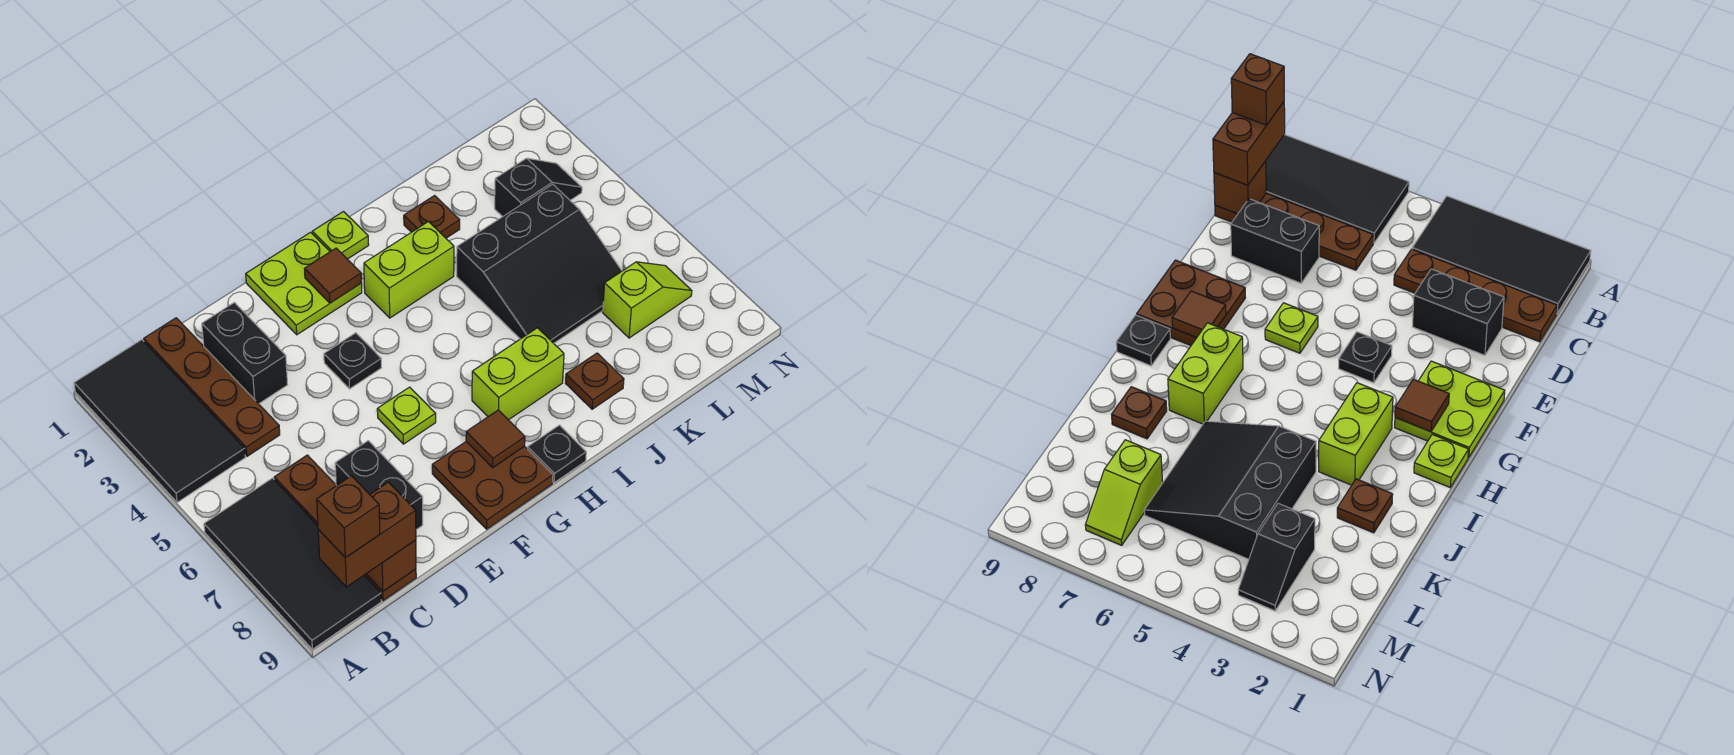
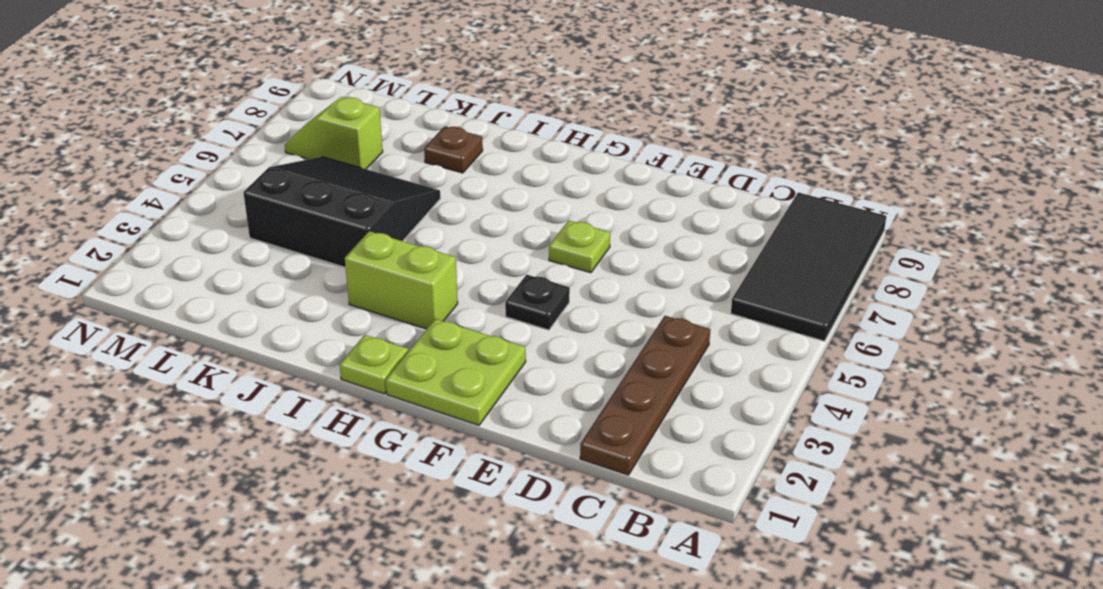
none -> black tile A1:B4 level 1
none -> brown plate C6:C9 level 1
none -> black brick D2:D3 level 1

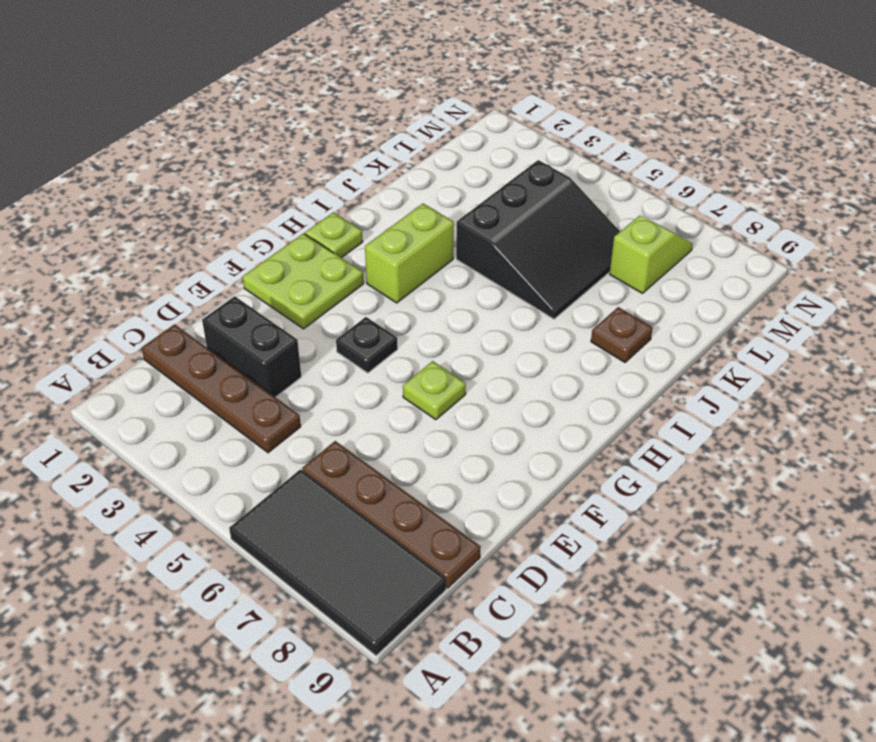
none -> black tile A1:B4 level 1
none -> black brick D7:D8 level 1
none -> brown plate F8:G9 level 1

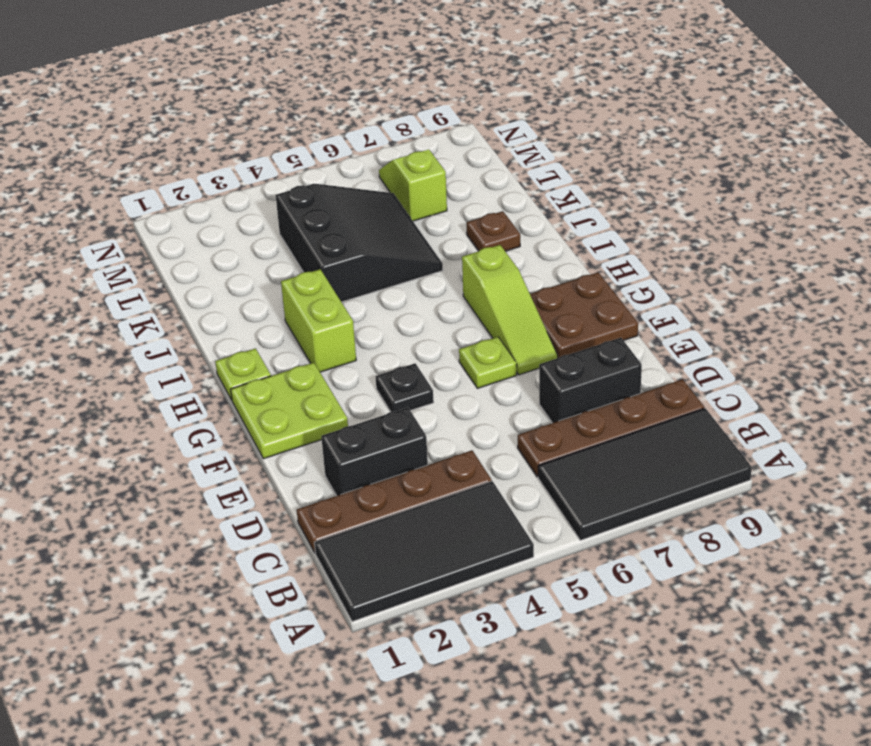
lime slope F7:H7 level 1 top H -> lime brick H7:I7 level 1
none -> black plate H9 level 1
none -> brown plate J2 level 1
none -> black slope L3:M3 level 1 top L

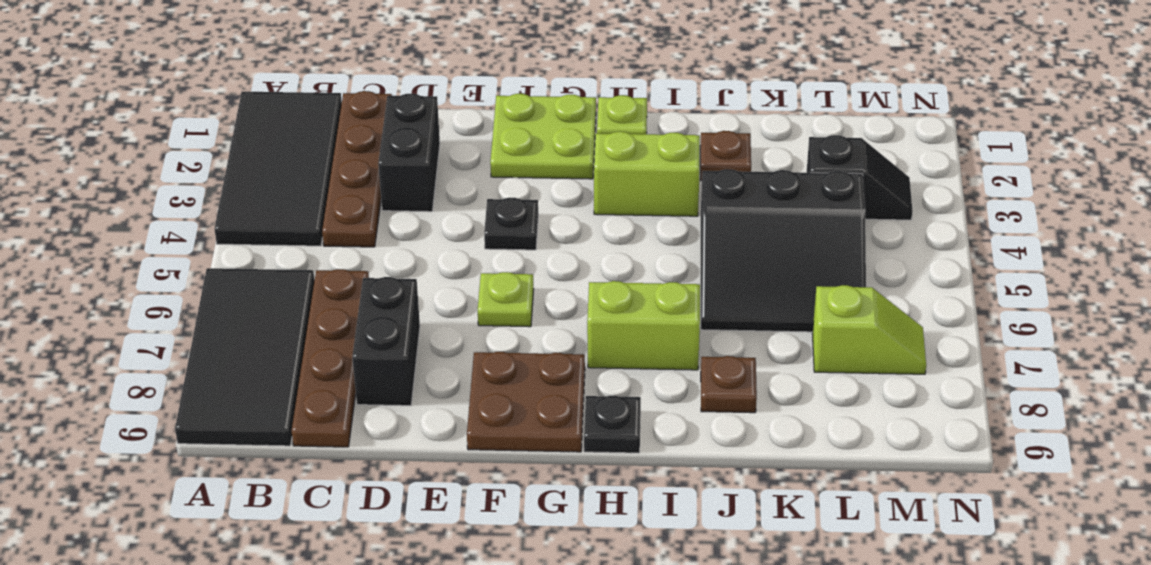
none -> brown brick C9 level 2
none -> brown tile G2 level 2
none -> brown tile G8 level 2

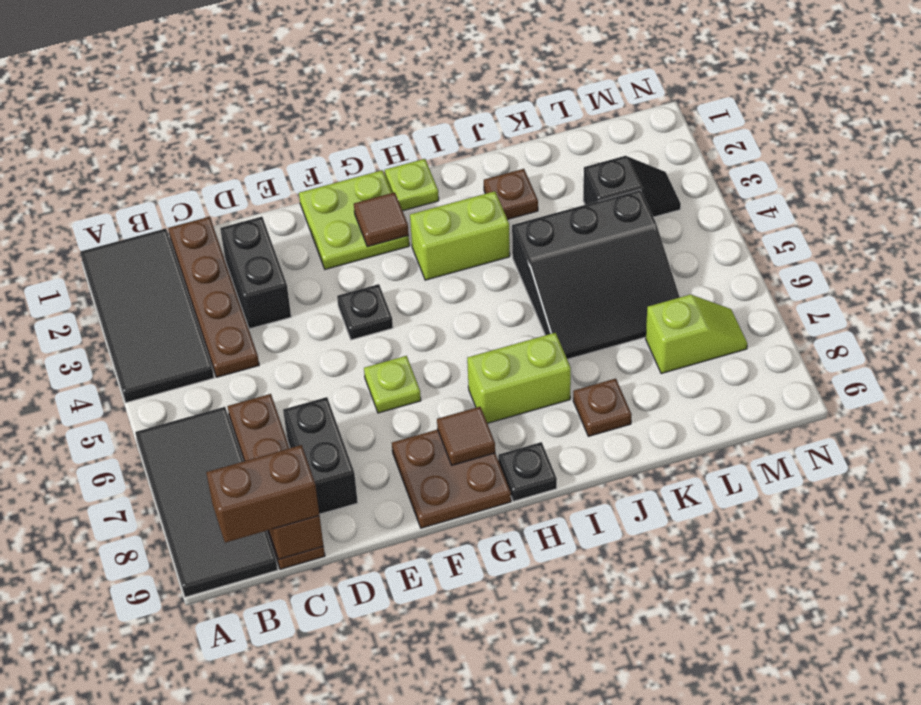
none -> brown brick B9 level 4

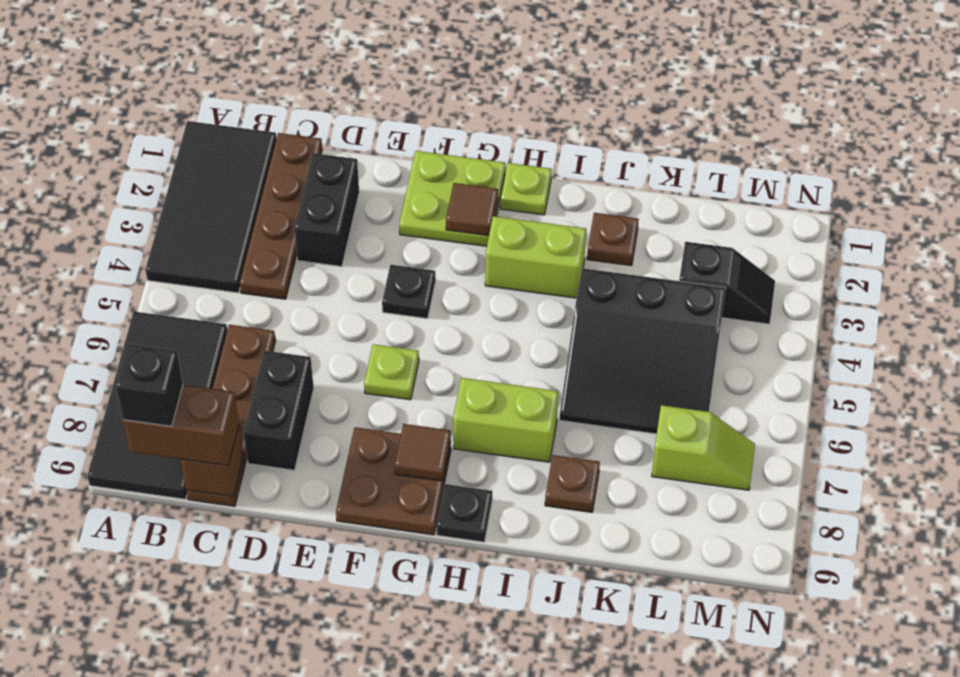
black brick B9 level 4 -> brown brick B9 level 4

